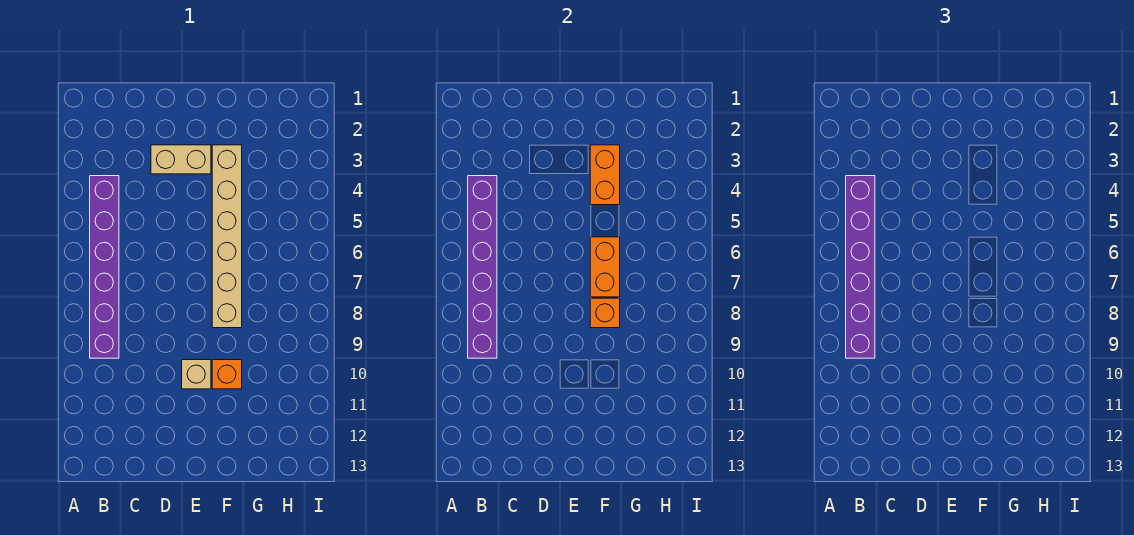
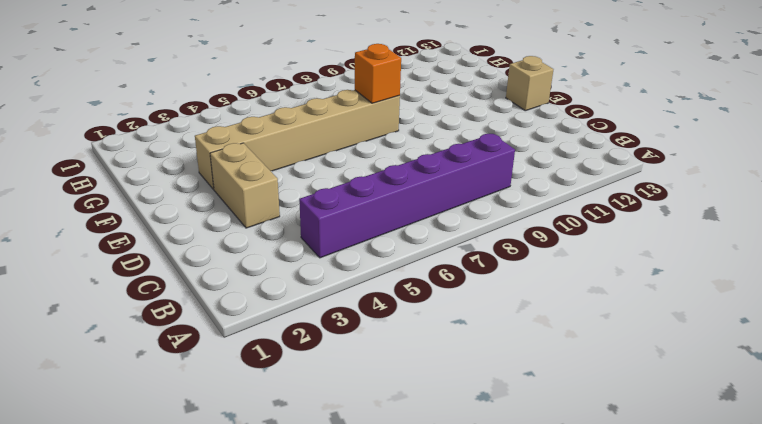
tan brick E13 level 1 -> tan brick E10 level 1
none -> orange brick F10 level 1
none -> purple brick B4:B9 level 2

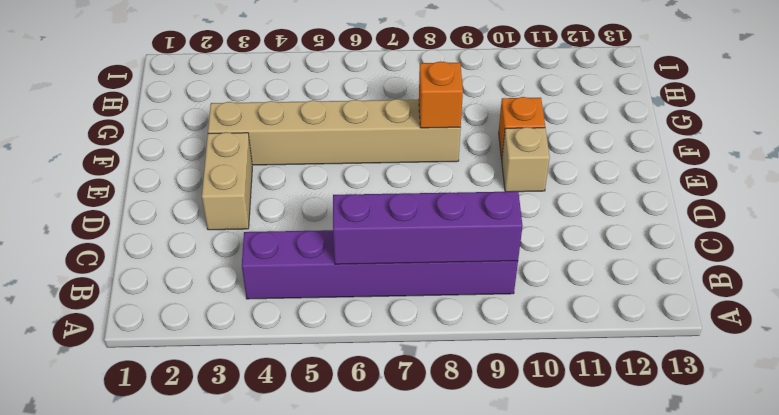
purple brick B6:B9 level 2 -> purple brick B4:B9 level 2
none -> orange brick F3:F4 level 2
none -> orange brick F6:F7 level 2

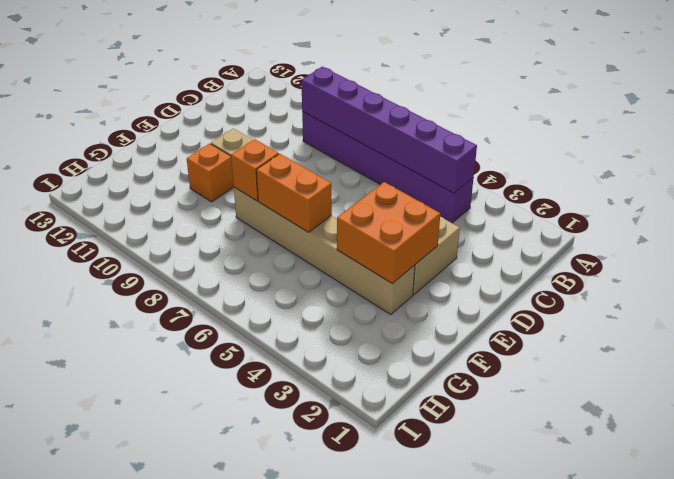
orange brick E3:F4 level 2 -> orange brick F3:F4 level 2
none -> purple brick B4:B9 level 3

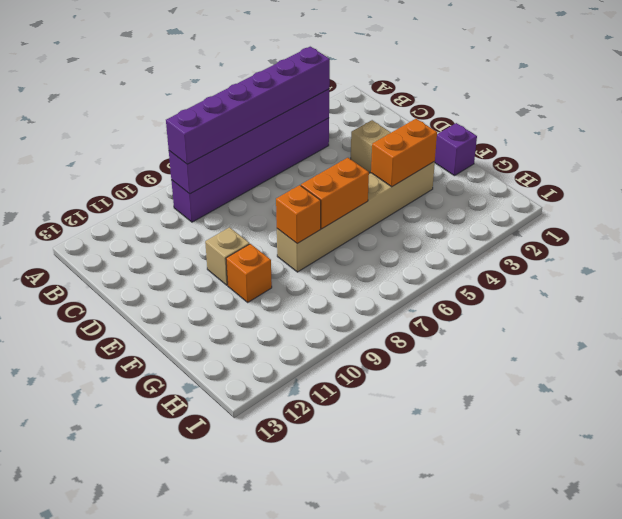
purple brick F1 level 1 -> none

